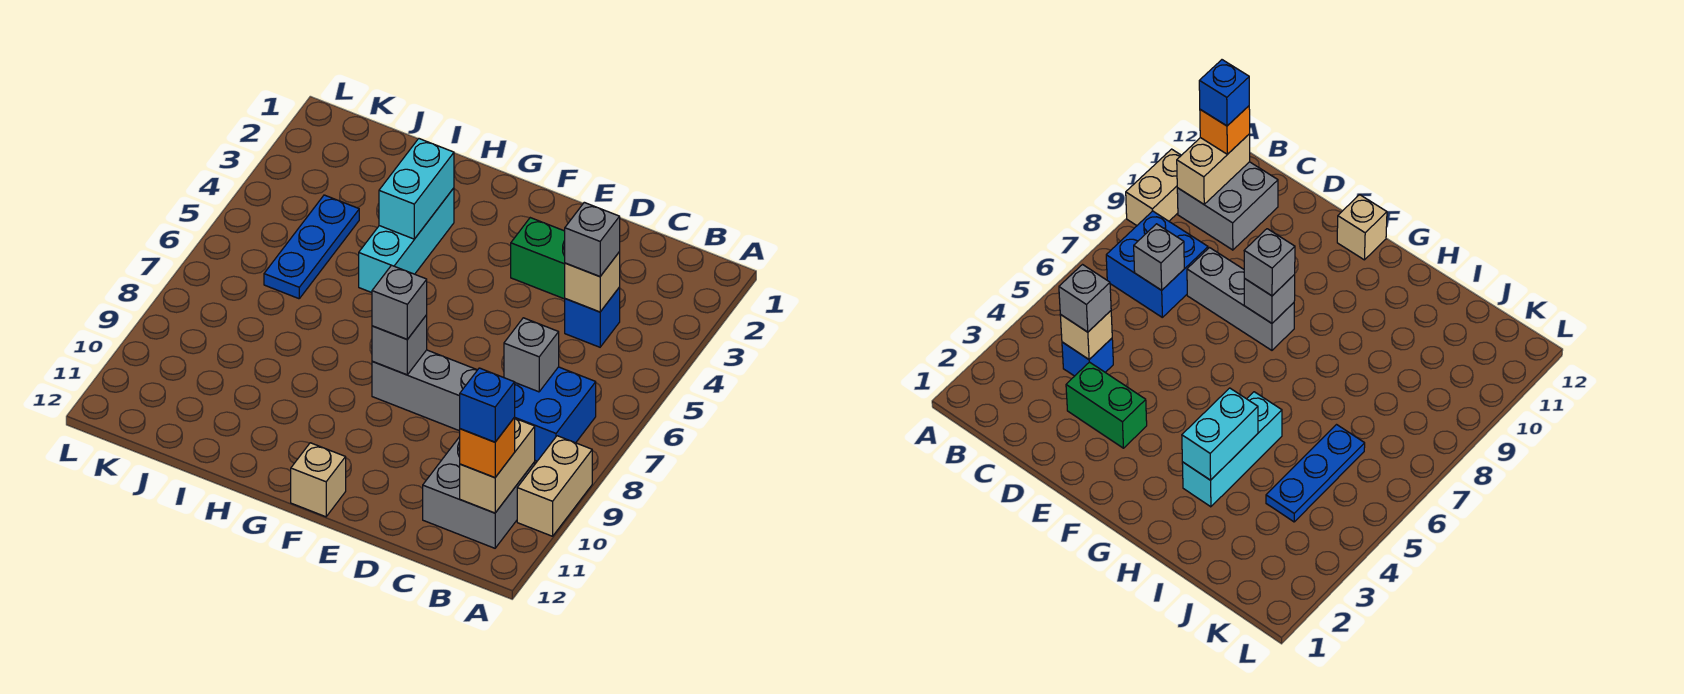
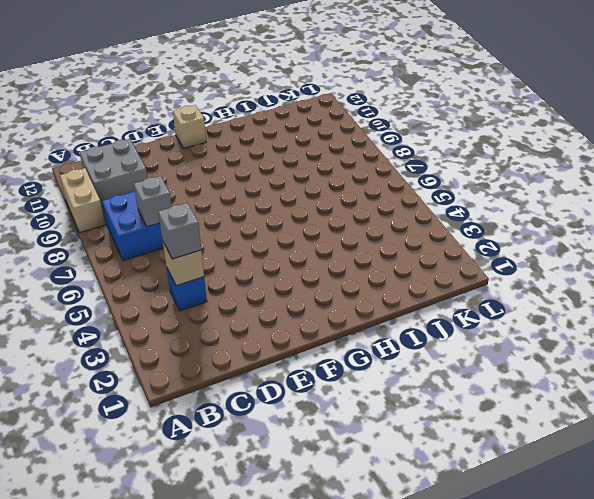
none -> green brick D3:E3 level 1
none -> grey brick D8:F8 level 1
none -> cyan brick H3:H5 level 1

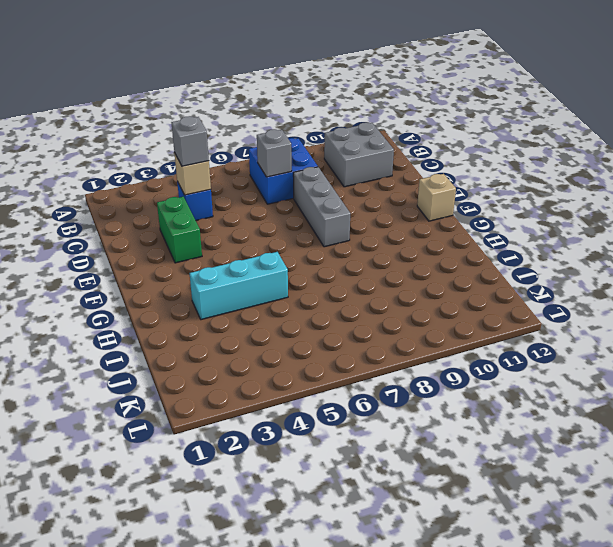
none -> tan brick A9:A10 level 1
none -> blue plate J4:J6 level 1
none -> tan brick B10:B11 level 2

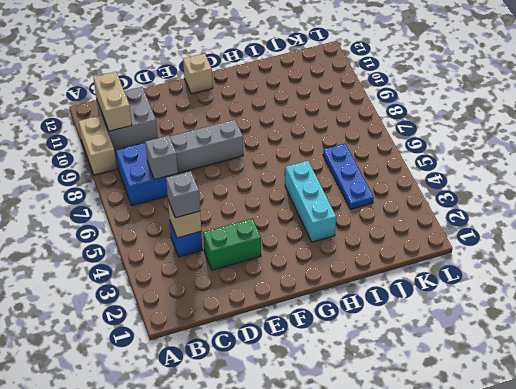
none -> grey brick F8 level 2
none -> cyan brick H3:H4 level 2
none -> orange brick B11 level 3

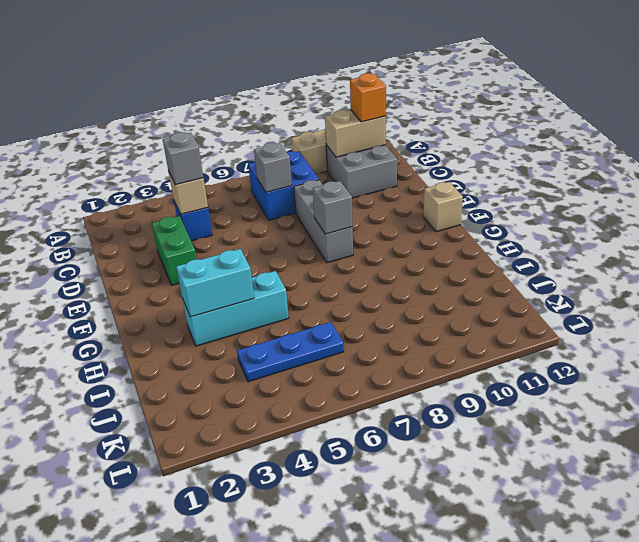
none -> grey brick F8 level 3
none -> blue brick B11 level 4

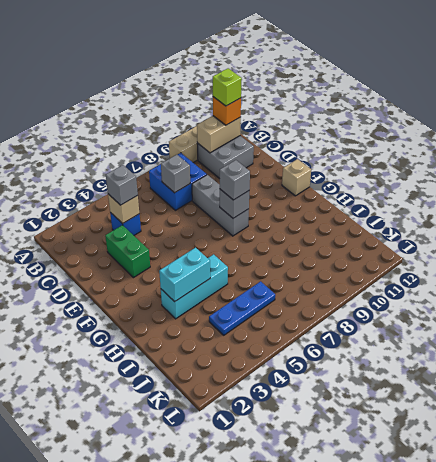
lime brick B11 level 4 -> blue brick B11 level 4

